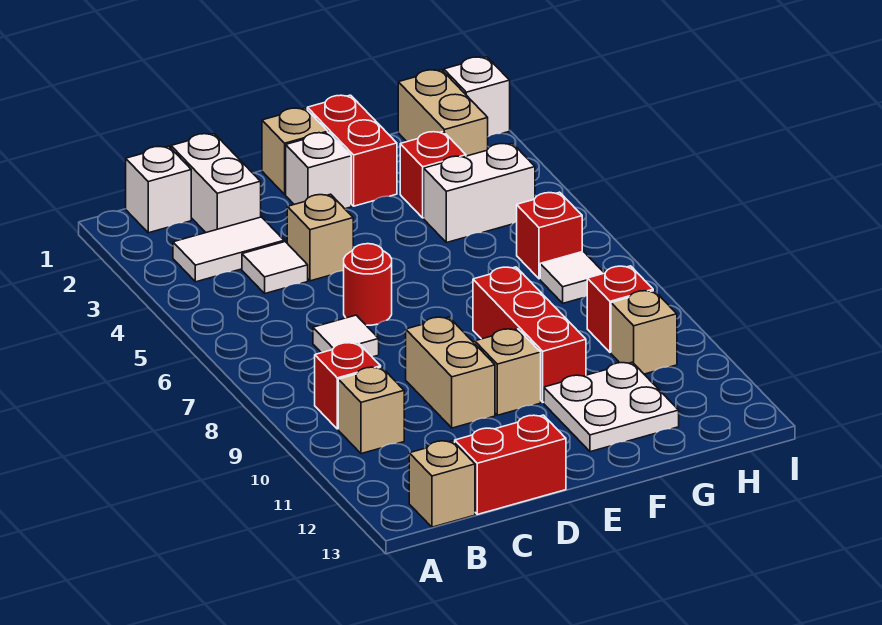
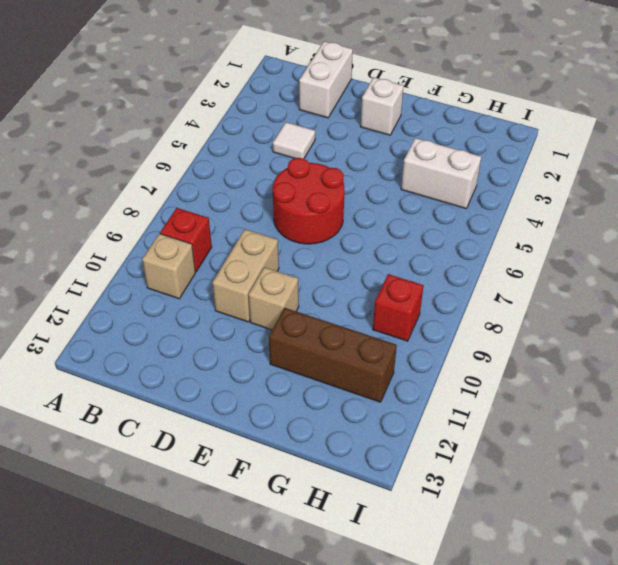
red round brick D6:E7 level 1 -> red round brick D6 level 1
brown brick F11:H11 level 1 -> white plate F11:G12 level 1
none -> white brick B1 level 1
none -> white tile B3:C3 level 1
none -> tan brick B13 level 1

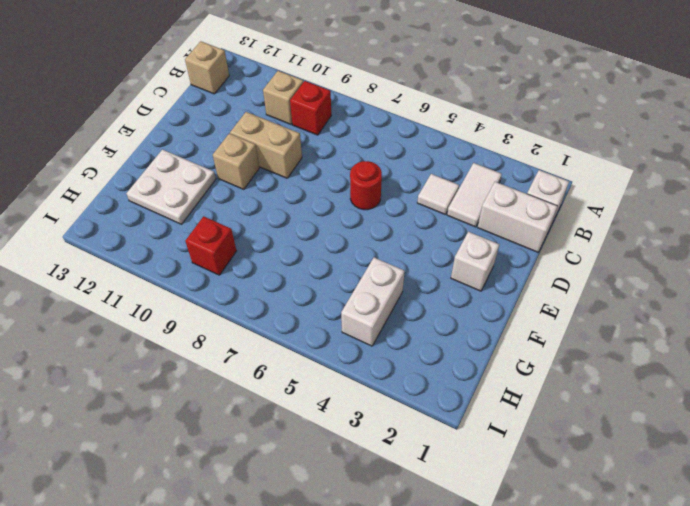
none -> white tile C7 level 1
none -> red brick C13:D13 level 1
none -> tan brick D4 level 1

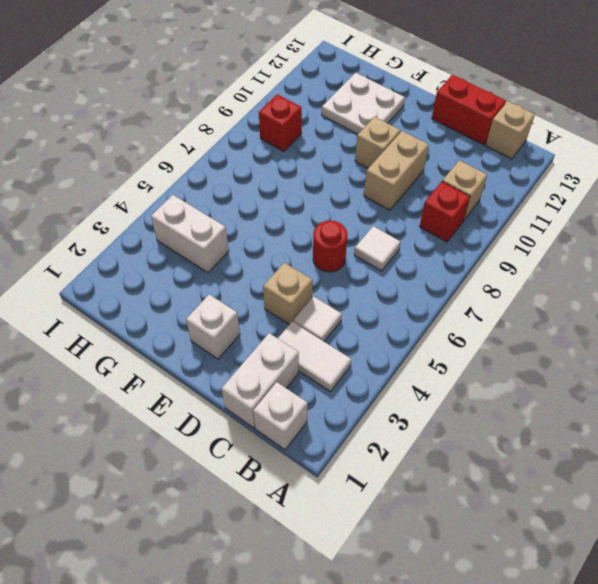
none -> tan brick E1 level 1
none -> red brick F1:F2 level 1
none -> red brick F8:F10 level 1

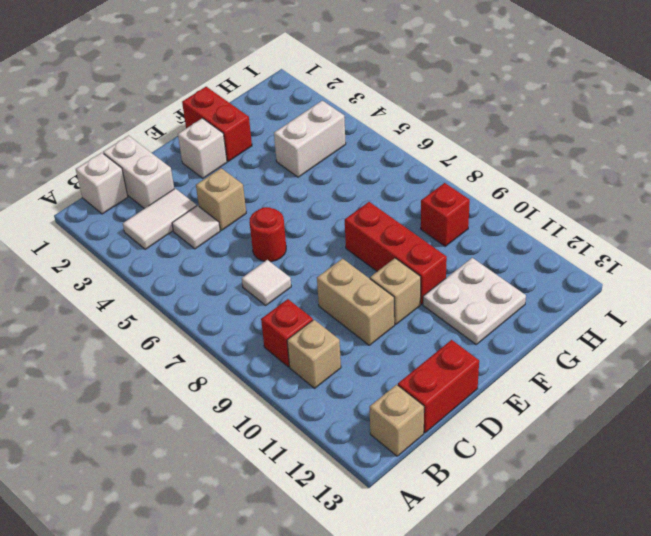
none -> tan brick E1 level 1
none -> red brick G3 level 1
none -> tan brick H1:H2 level 1

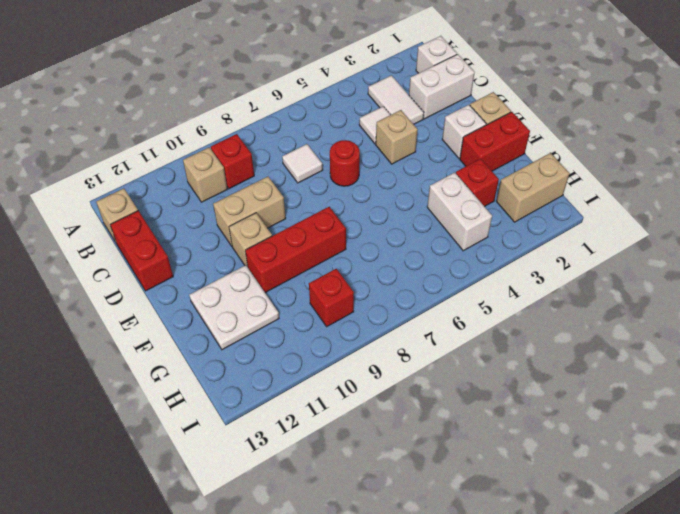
none -> red brick H6 level 1
none -> white tile H7 level 1
none -> tan brick H10 level 1

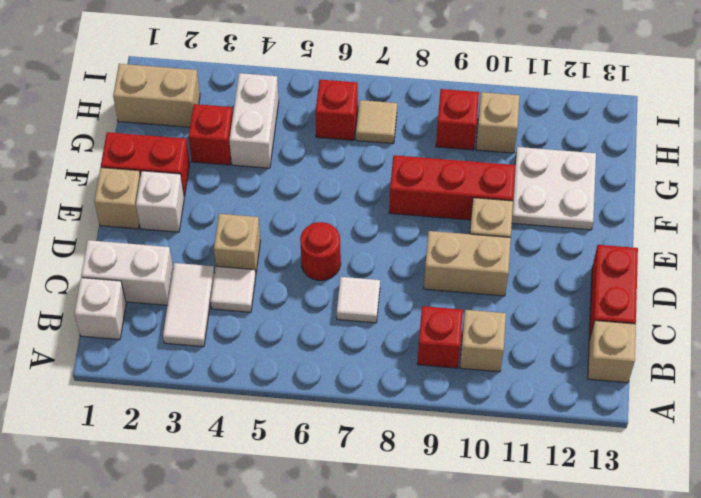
tan tile H7 level 1 -> white tile H7 level 1
none -> white brick I1 level 1

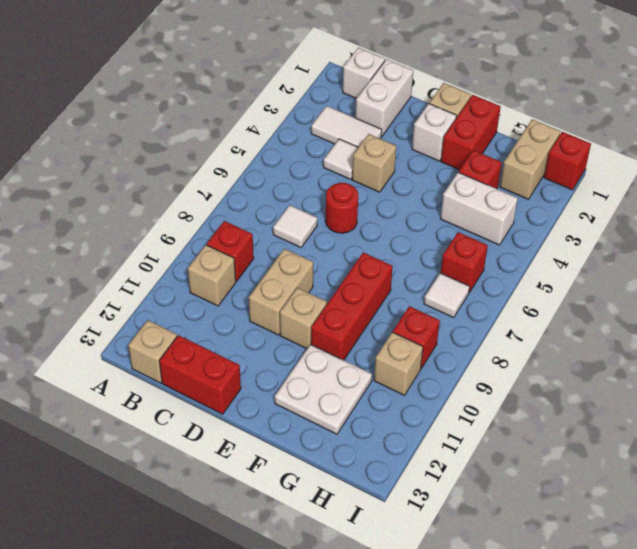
red brick I1 level 1 -> white brick I1 level 1

